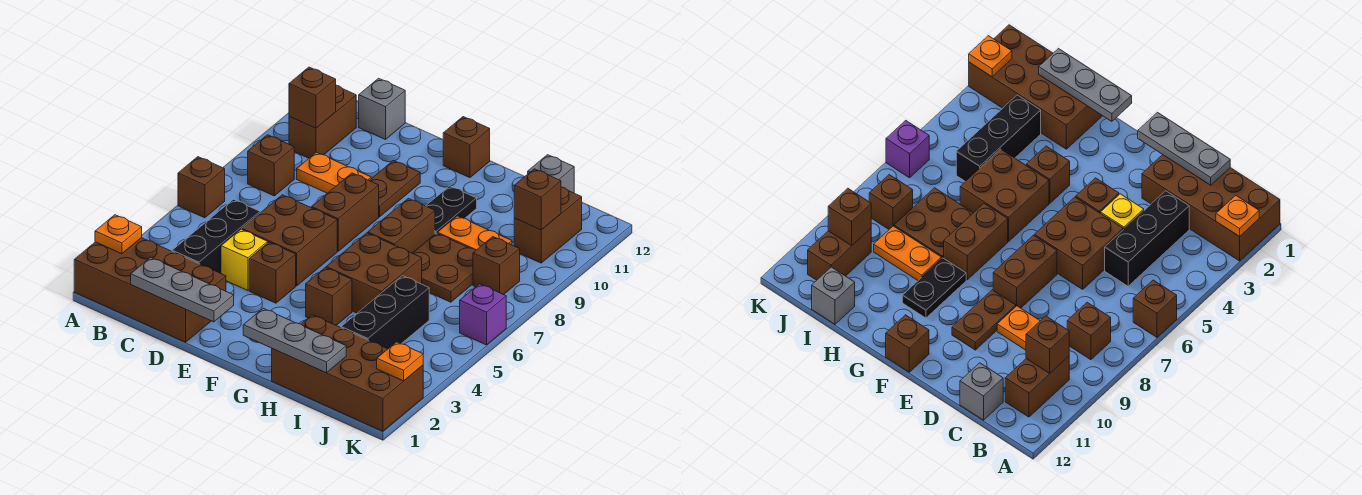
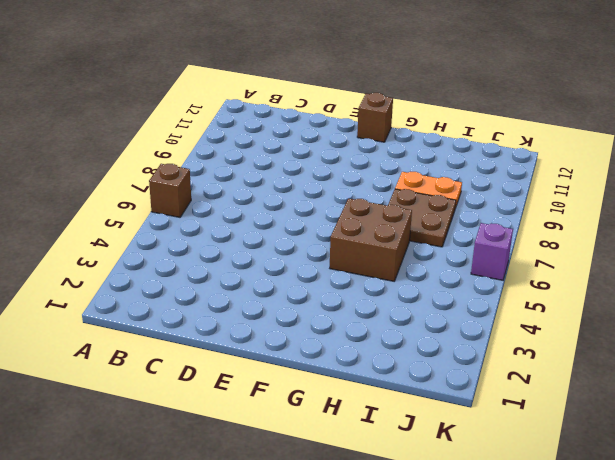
none -> brown brick A1:D2 level 1
none -> brown brick B8 level 1
none -> brown brick B10:B11 level 1
none -> black brick C3:C5 level 1

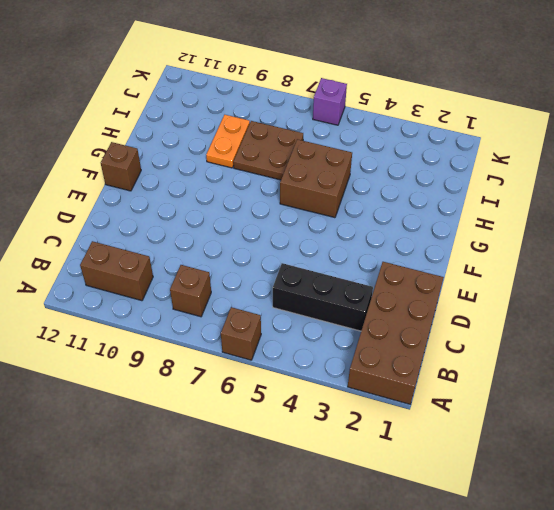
none -> orange plate C9:D9 level 1
none -> grey brick C12 level 1
none -> yellow brick D4 level 1
none -> brown brick D5:E6 level 1

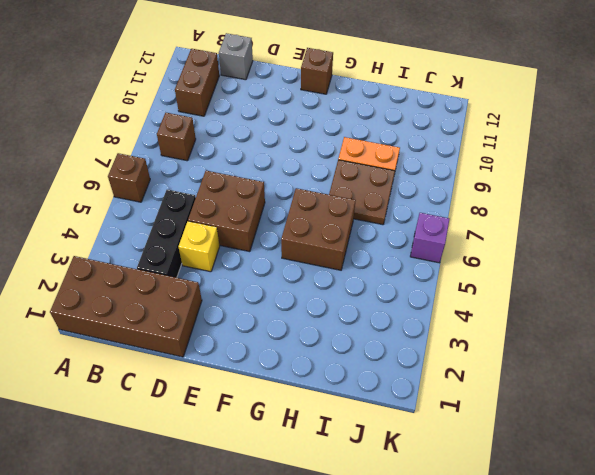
none -> orange plate C9:D9 level 1
none -> brown brick E4 level 1
none -> brown brick E7:E8 level 1
none -> brown plate E9:E10 level 1

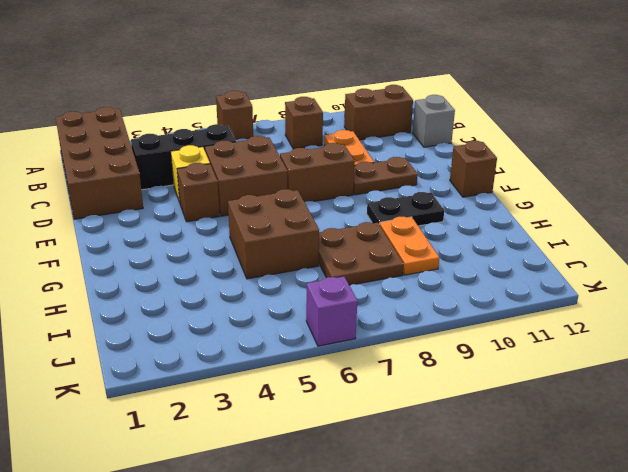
none -> brown brick G4 level 1
none -> brown brick G7:G8 level 1
none -> brown brick H1:K2 level 1
none -> black brick I3:I5 level 1

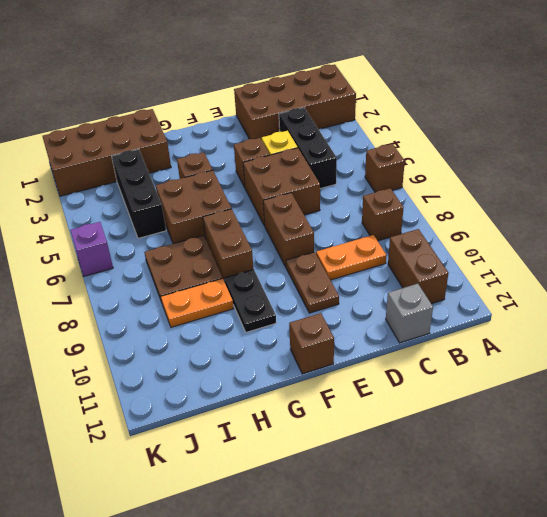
none -> grey brick I12 level 1
none -> brown brick J8 level 1
none -> brown brick J10:J11 level 1
none -> orange plate A2 level 2

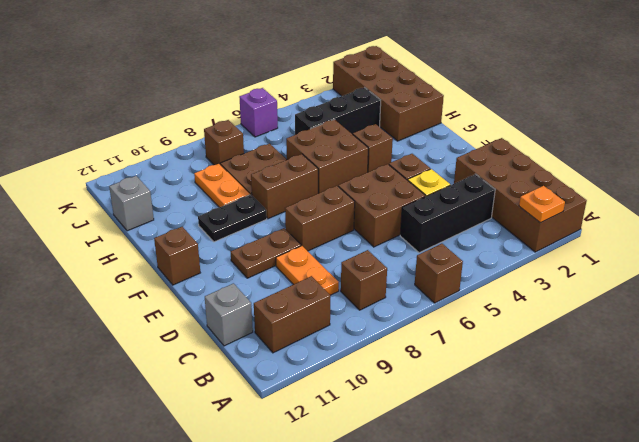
none -> brown brick J10:J11 level 1
none -> brown brick B10 level 2
none -> grey plate C1:E1 level 2
none -> grey plate G1:I1 level 2

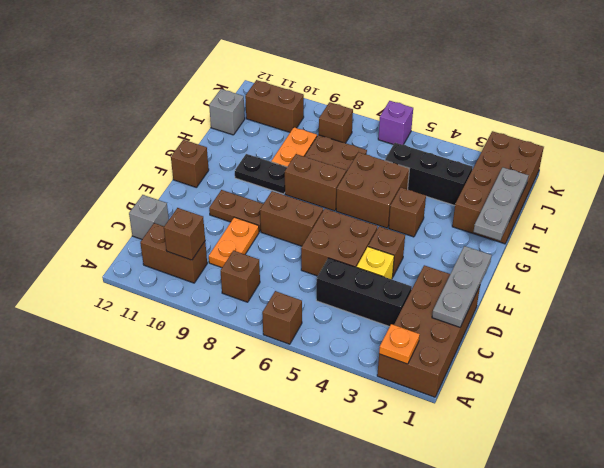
none -> brown brick J10 level 2
none -> orange plate K2 level 2

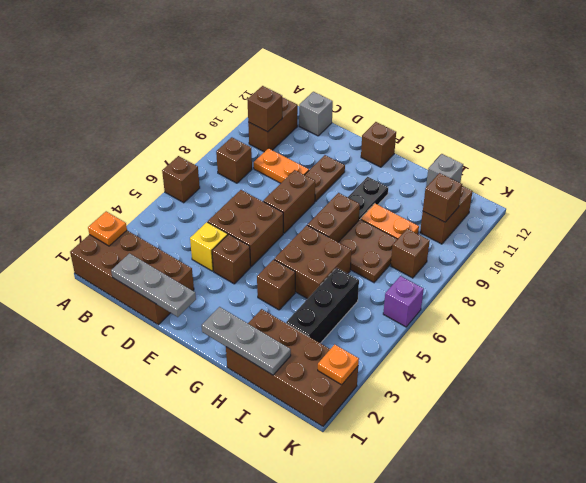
none -> black brick C3:C5 level 1

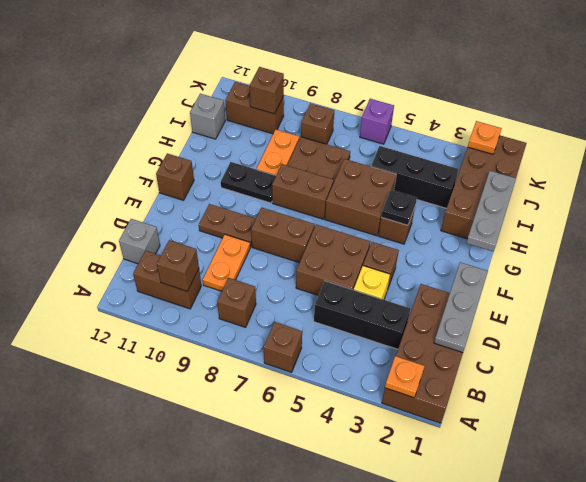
black plate G4 level 2 -> none

